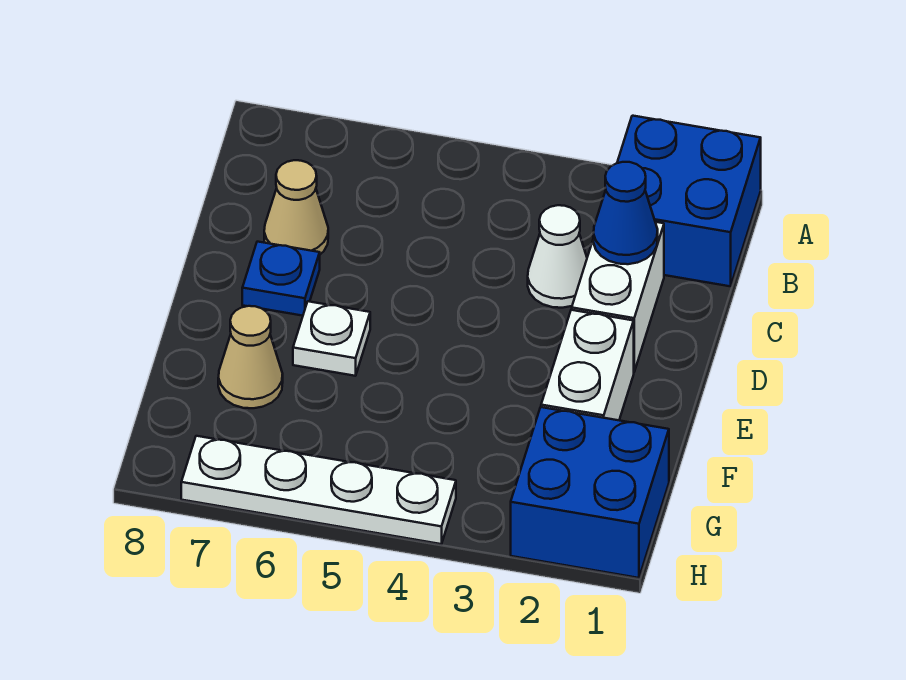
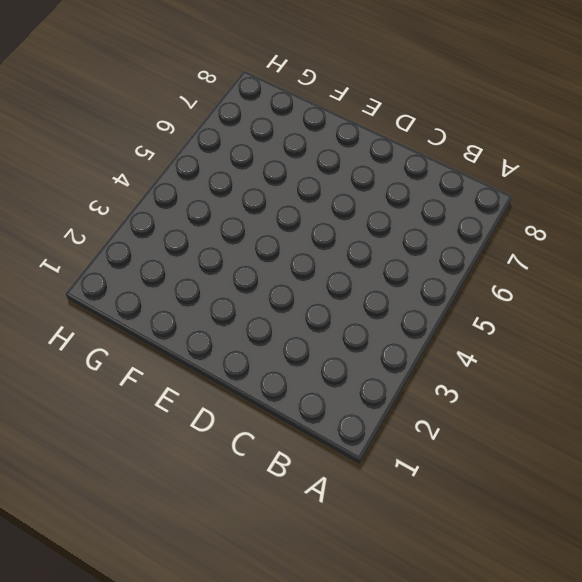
none -> blue brick A1:B2 level 1
none -> white brick C2:D2 level 1

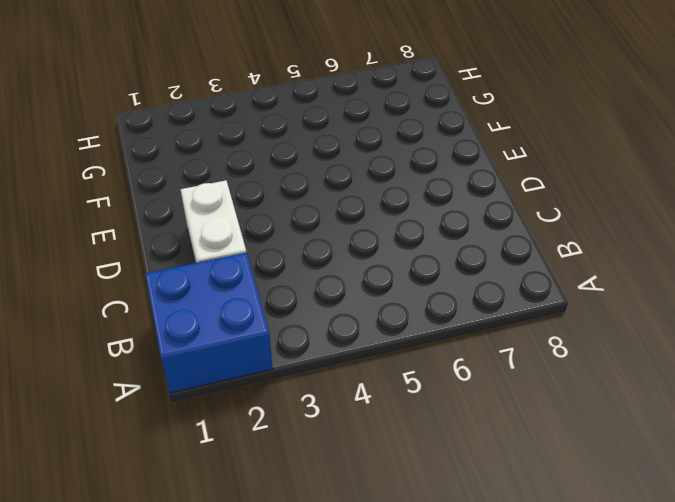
none -> white cone C3 level 1
none -> tan cone C7 level 1

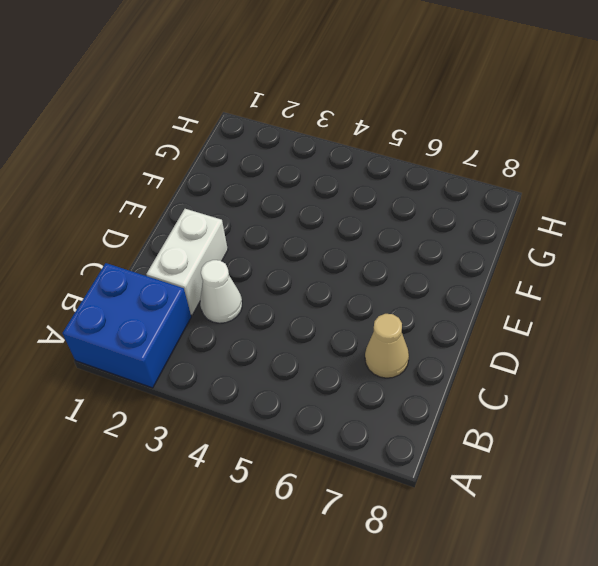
none -> blue plate D7 level 1
none -> white brick E2:F2 level 1

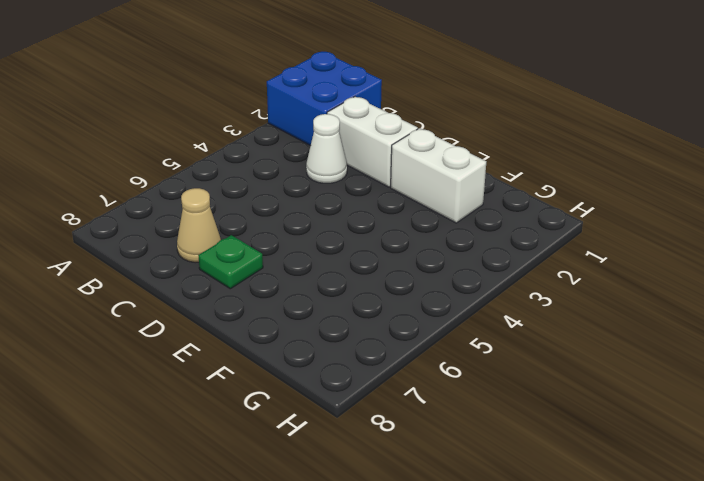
green plate D7 level 1 -> blue plate D7 level 1
none -> white plate E6 level 1
none -> tan cone F7 level 1

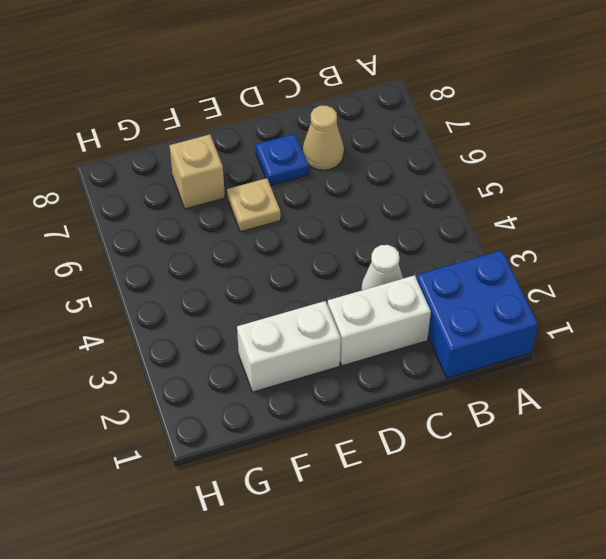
tan plate E6 level 1 -> white plate E6 level 1
tan brick F7 level 1 -> tan cone F7 level 1
none -> blue brick G1:H2 level 1
none -> white plate H4:H7 level 1

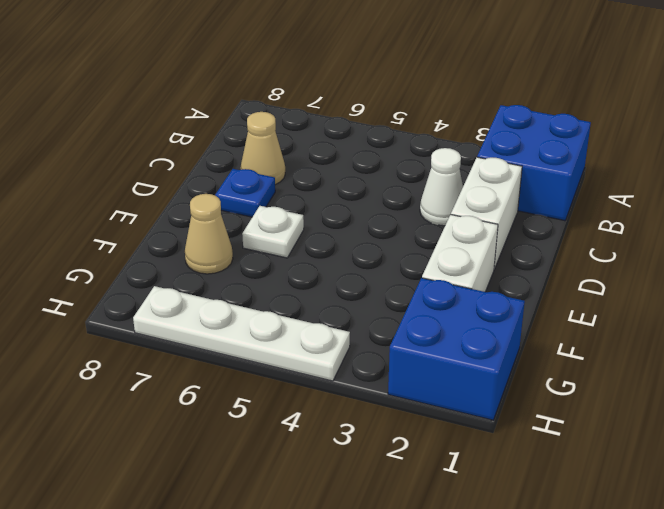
none -> blue cone C2 level 2

